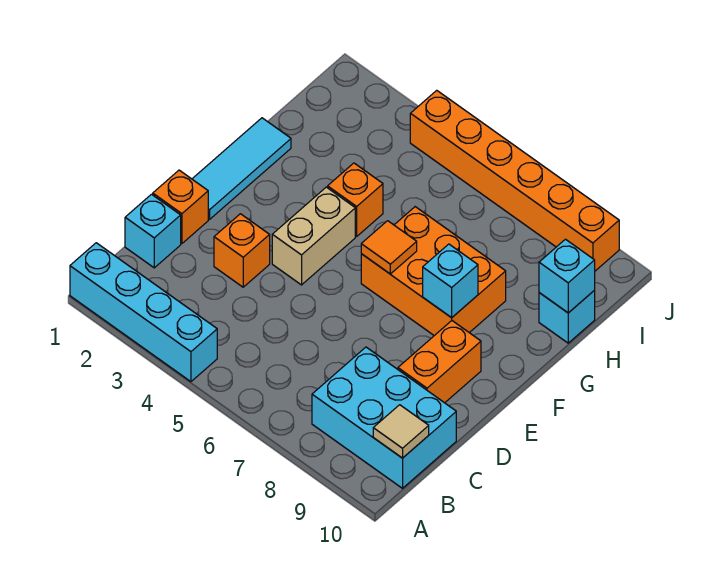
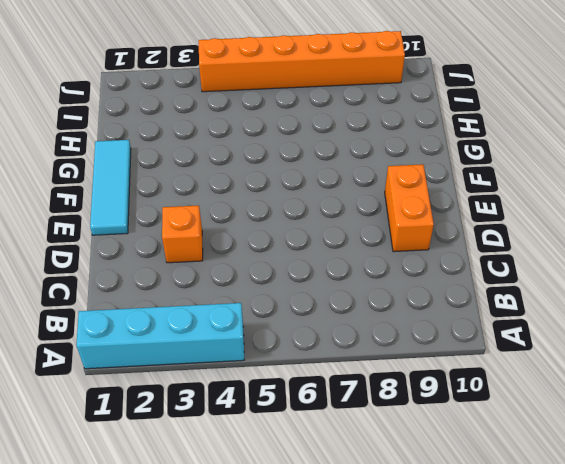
none -> cyan brick B8:C10 level 1
none -> cyan brick C1 level 1
none -> orange brick D1 level 1

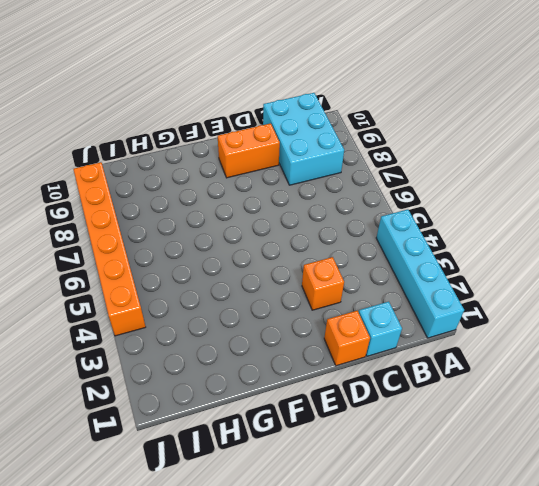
none -> cyan tile E1:G1 level 1
none -> tan brick E4:F4 level 1
none -> orange brick F6:G8 level 1

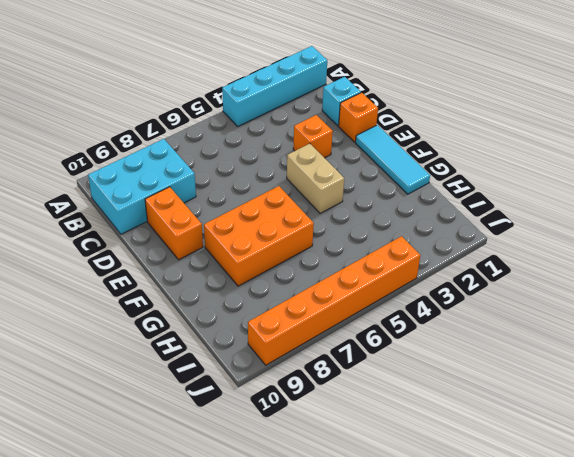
none -> orange brick G4 level 1
none -> cyan brick H10 level 1
none -> tan tile B10 level 2

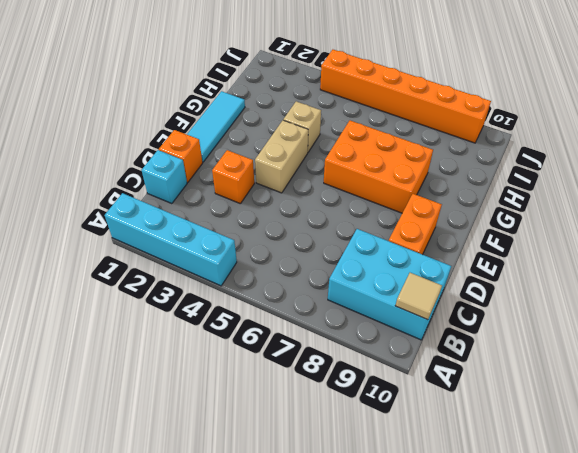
tan brick G4 level 1 -> orange brick G4 level 1
none -> cyan brick H10 level 1
none -> orange tile F6 level 2
none -> cyan brick F8 level 2

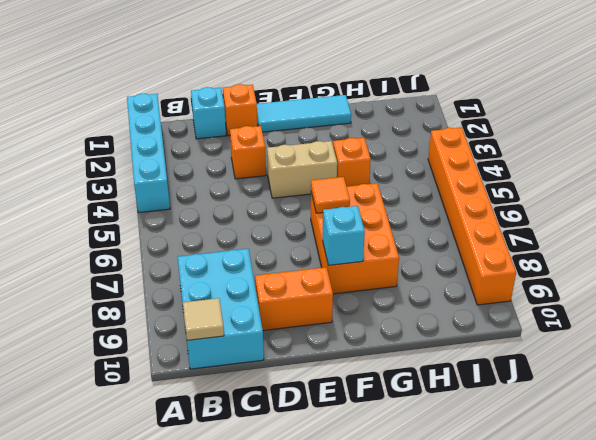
none -> cyan brick H10 level 1
none -> cyan brick H10 level 2

